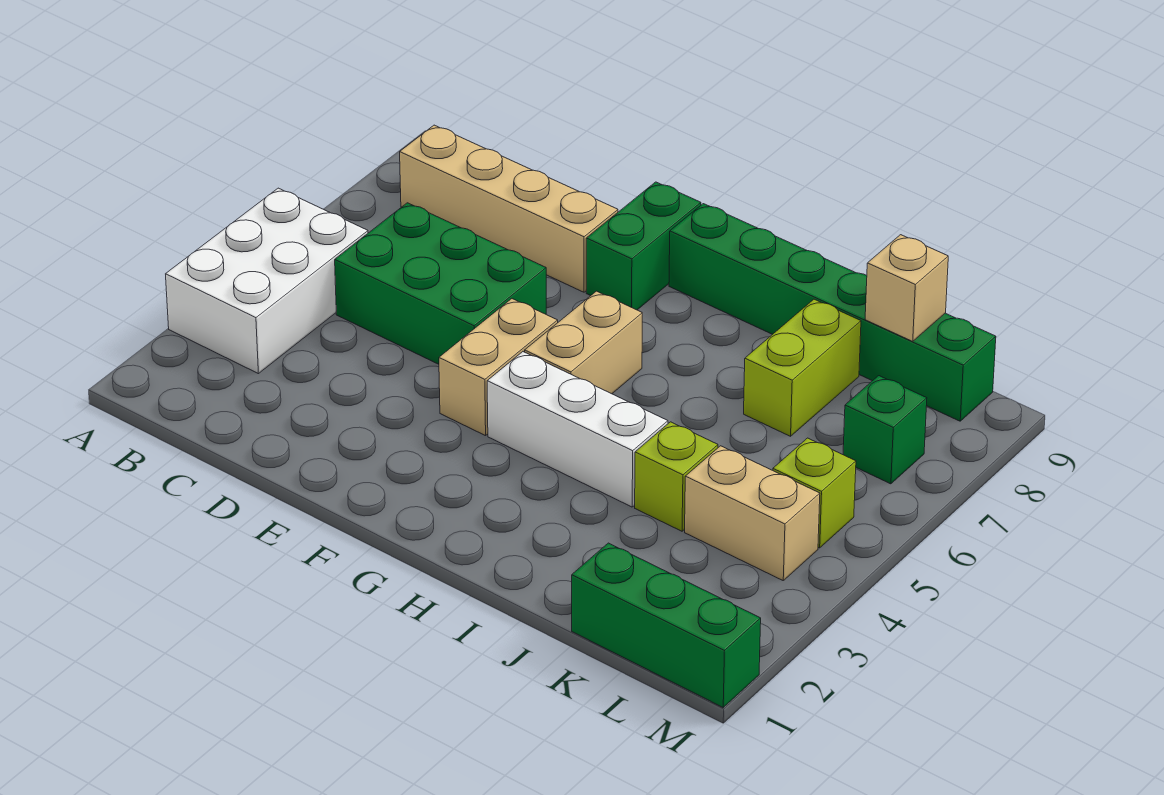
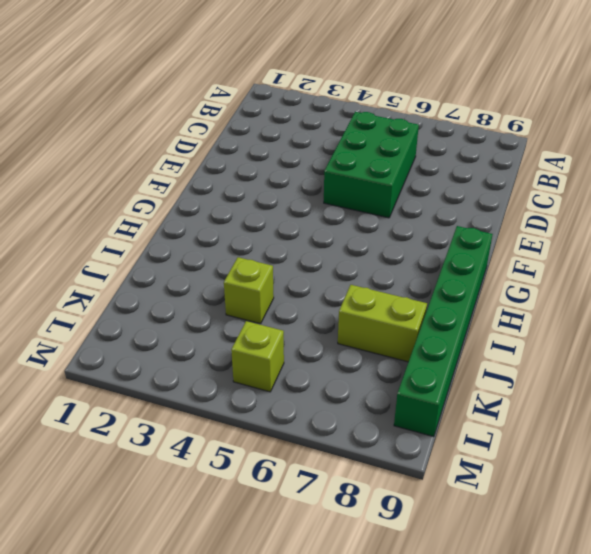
none -> white brick A3:B5 level 1
none -> tan brick B8:E8 level 1
none -> tan brick F4:F5 level 1

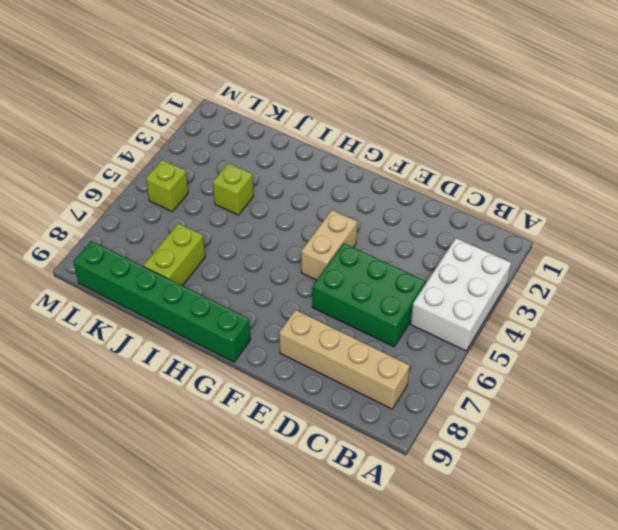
none -> green brick F8:F9 level 1
none -> white brick G4:I4 level 1
none -> tan brick G5:G6 level 1

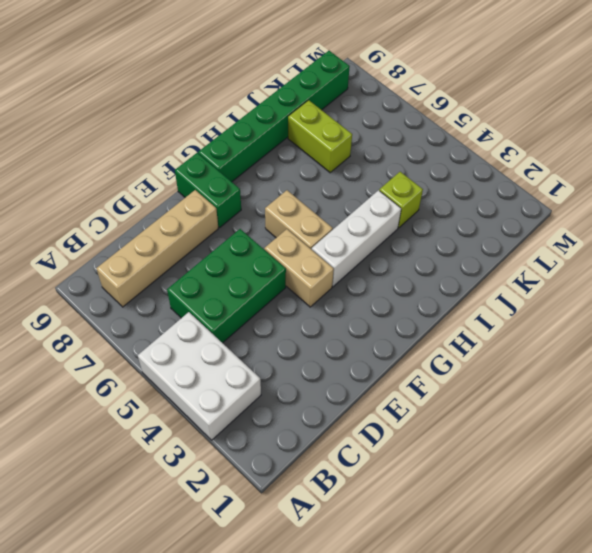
none -> green brick K1:M1 level 1
none -> tan brick K4:L4 level 1
none -> lime brick L5 level 1

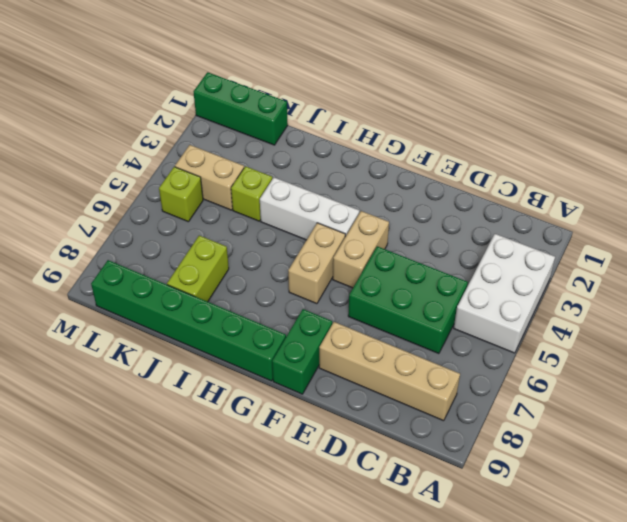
none -> green brick L7 level 1
none -> tan brick K9 level 2

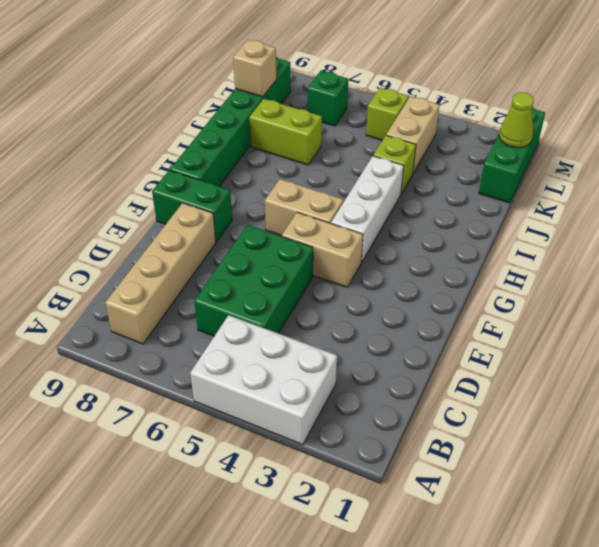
lime cone L1 level 2 -> none

